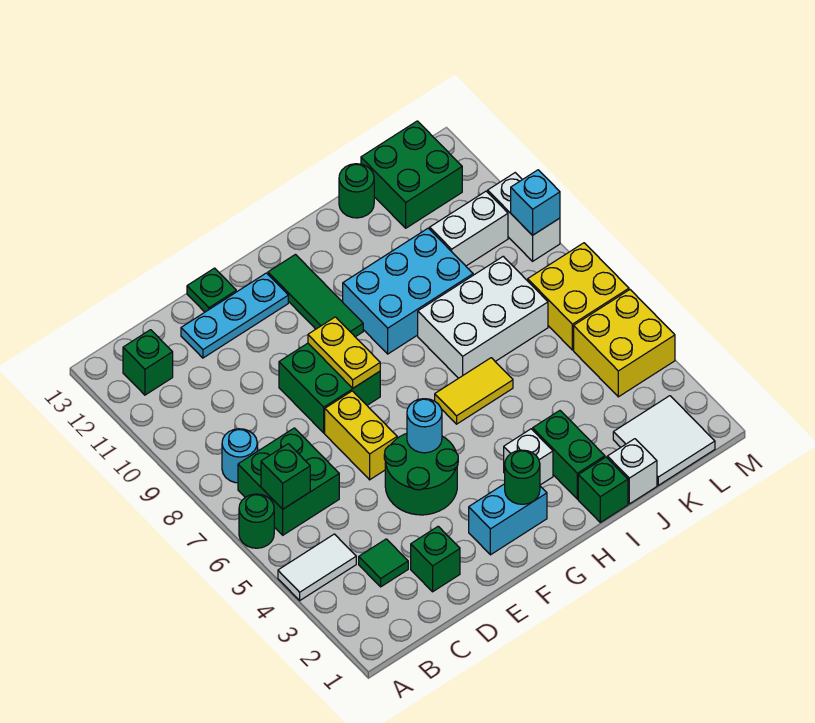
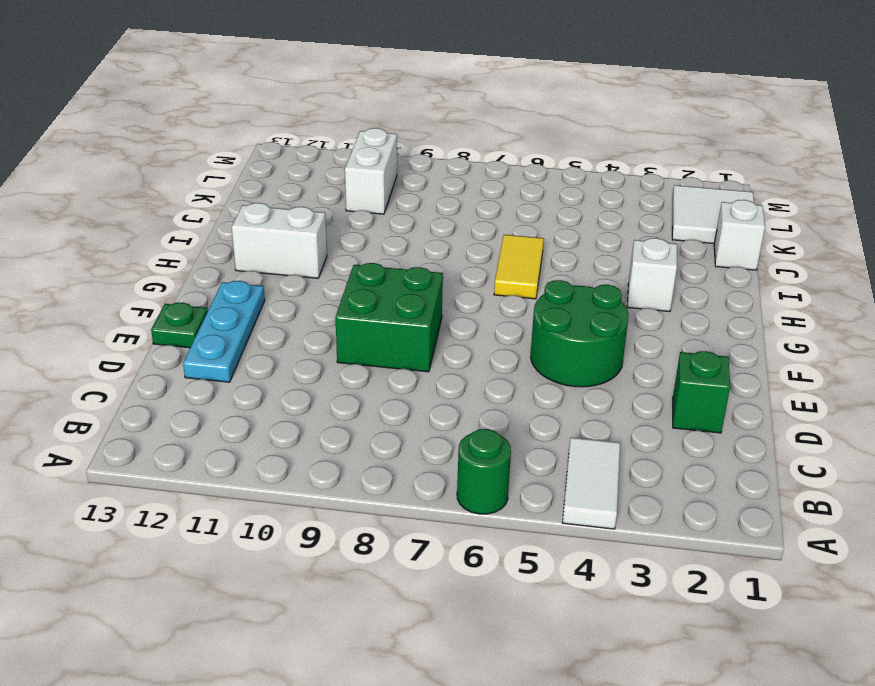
white brick H11:H12 level 1 -> white brick M9:M10 level 1
none -> green brick B6:C7 level 1
none -> cyan round brick B8 level 1
none -> green brick B12 level 1
none -> green tile C3 level 1

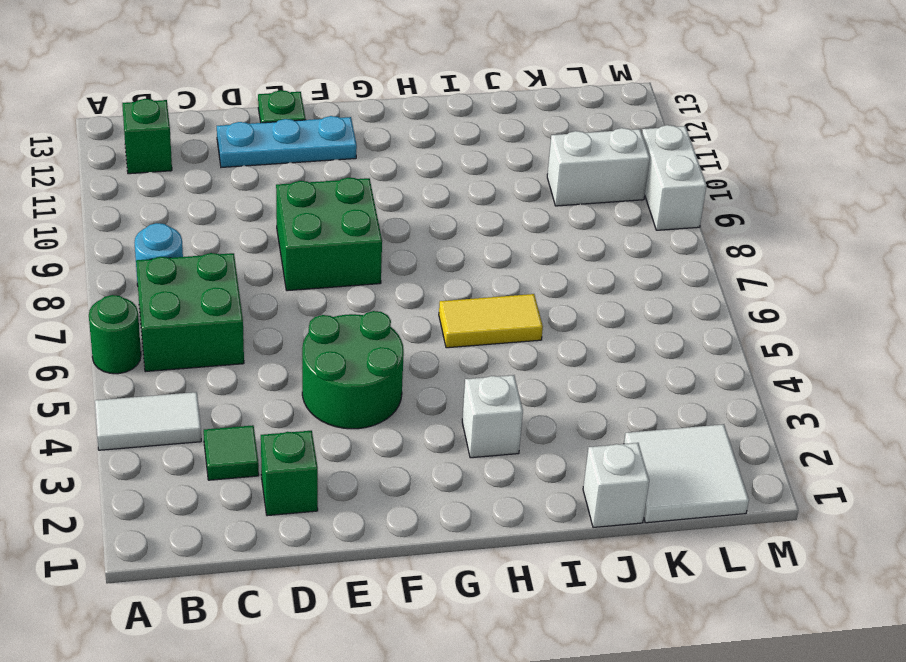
none -> yellow brick E6:E7 level 1
none -> cyan brick F2:G2 level 1
none -> green tile G10:G12 level 1
none -> cyan brick H9:J10 level 1

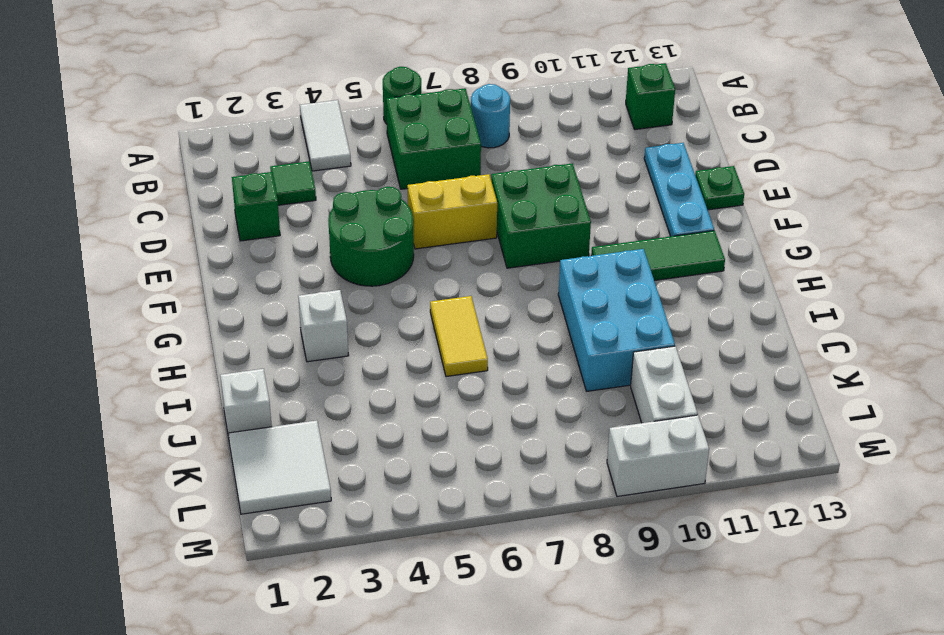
none -> cyan brick F2:G2 level 1
none -> green brick I1 level 1
none -> green brick I2:I3 level 1
none -> white brick I7:K8 level 1

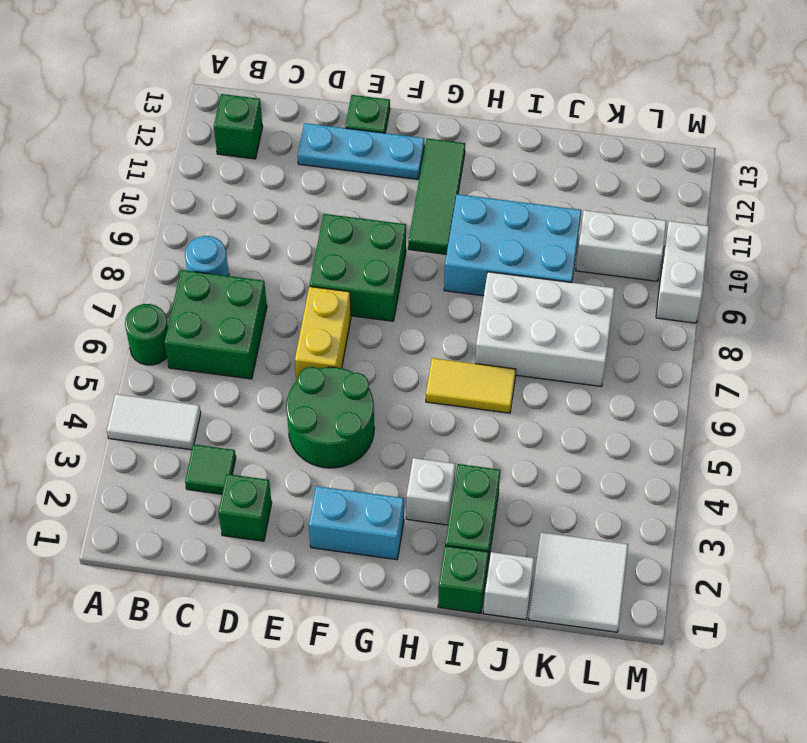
none -> green round brick J13 level 1
none -> green brick K12:L13 level 1
none -> yellow brick L4:M5 level 1
none -> yellow brick L6:M7 level 1

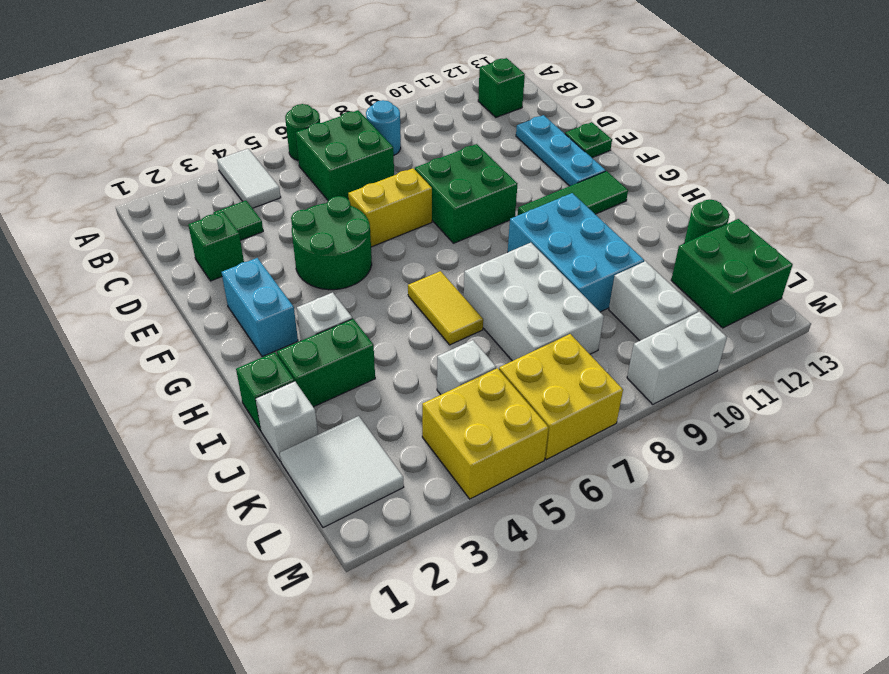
white brick K5 level 1 -> none
none -> green brick B6 level 2
none -> cyan round brick F5 level 2
none -> yellow plate F8:F9 level 2
none -> green round brick G2 level 2

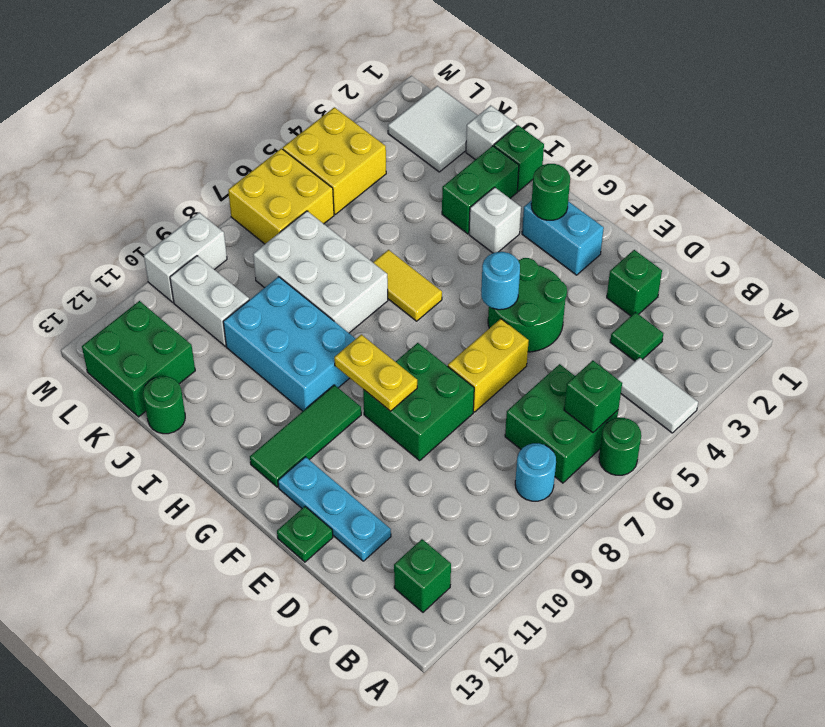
yellow plate F9:G9 level 2 -> yellow plate F8:F9 level 2
none -> cyan brick M9 level 2

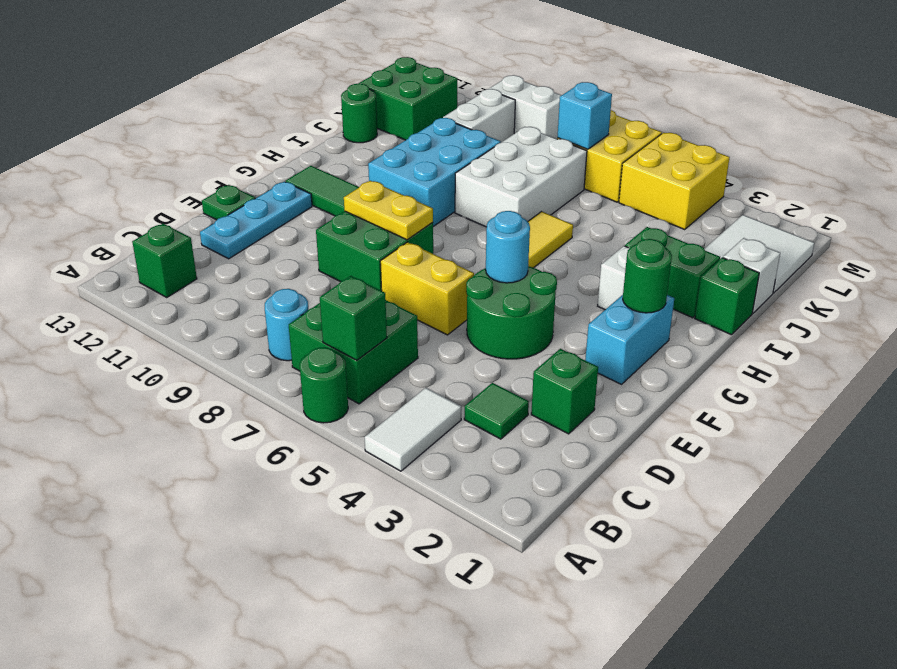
cyan brick L7 level 2 -> cyan brick M9 level 2

